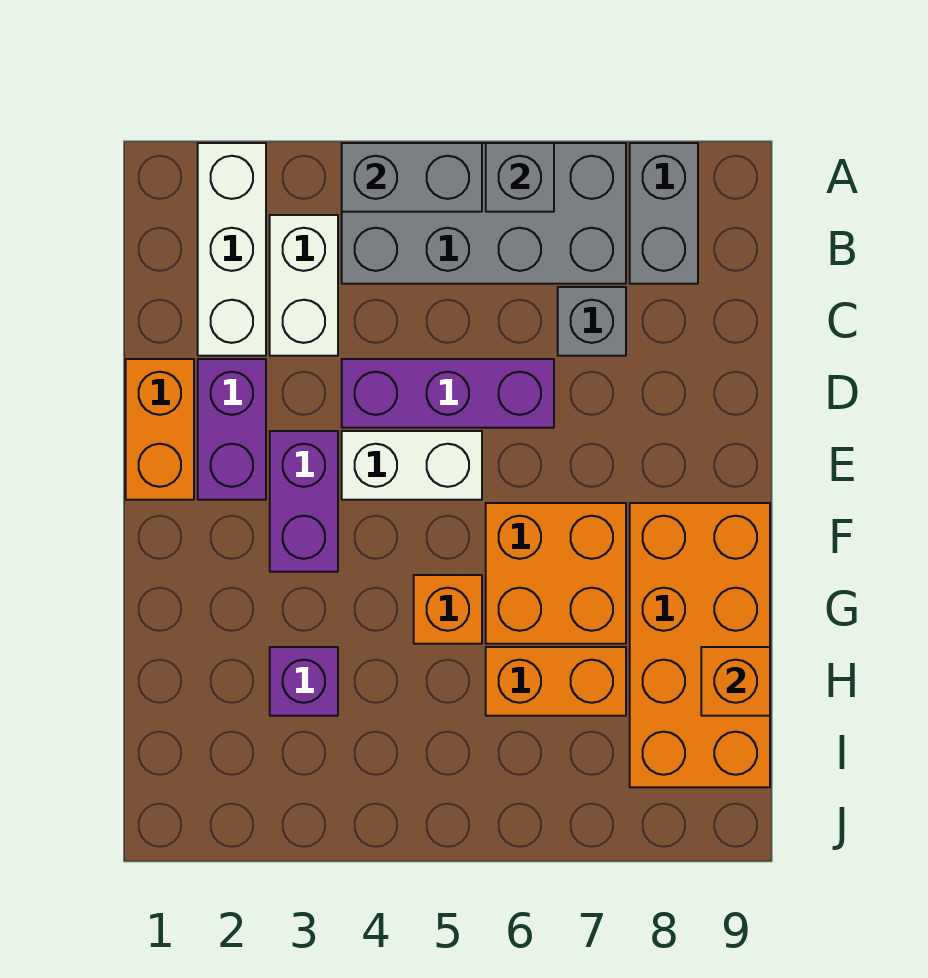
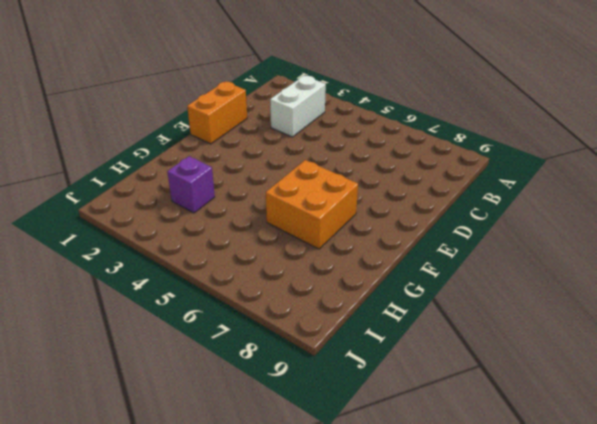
none -> white brick A2:C2 level 1
none -> grey brick A4:B7 level 1
none -> grey brick A8:B8 level 1

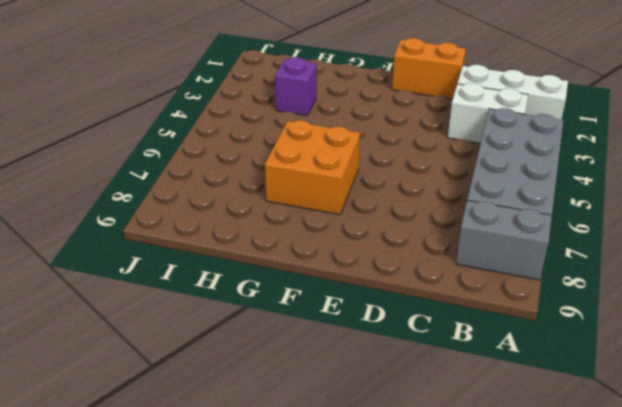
none -> grey brick C7 level 1
none -> purple brick D2:E2 level 1
none -> purple brick D4:D6 level 1

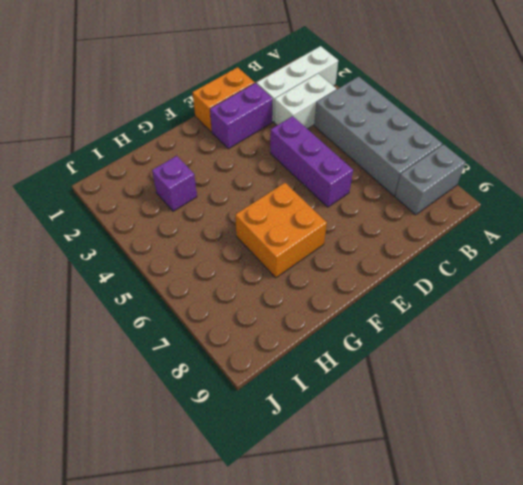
none -> grey brick C7 level 1
none -> purple brick E3:F3 level 1
none -> white brick E4:E5 level 1

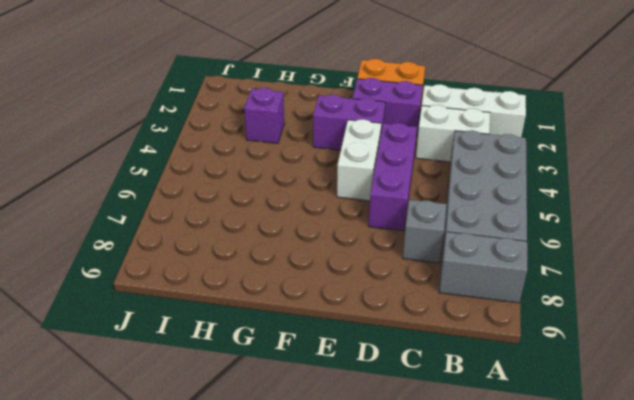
none -> orange brick F6:G7 level 1
none -> orange brick F8:I9 level 1
none -> orange brick G5 level 1

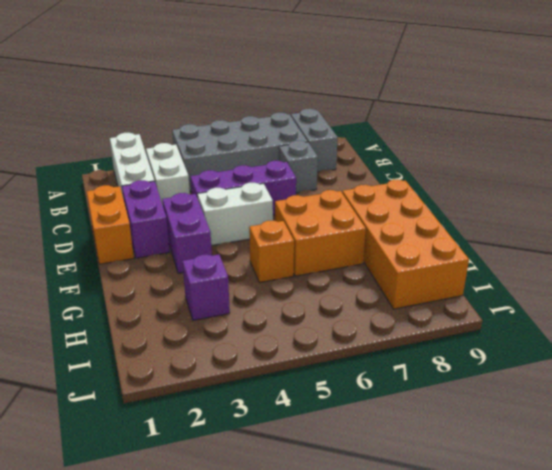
none -> orange brick H6:H7 level 1
none -> grey brick A4:A5 level 2
none -> grey brick A6 level 2

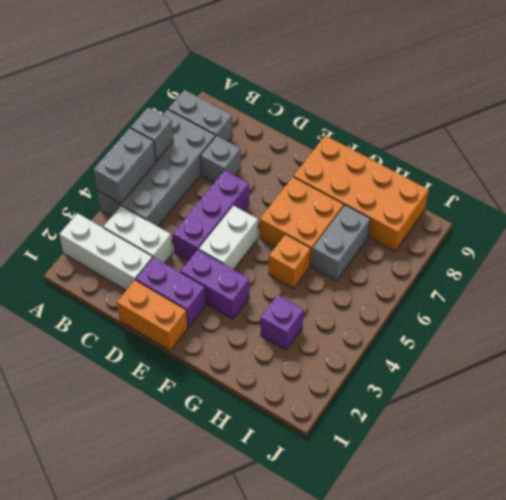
grey brick H6:H7 level 1 -> orange brick H6:H7 level 1
none -> orange brick H9 level 2

